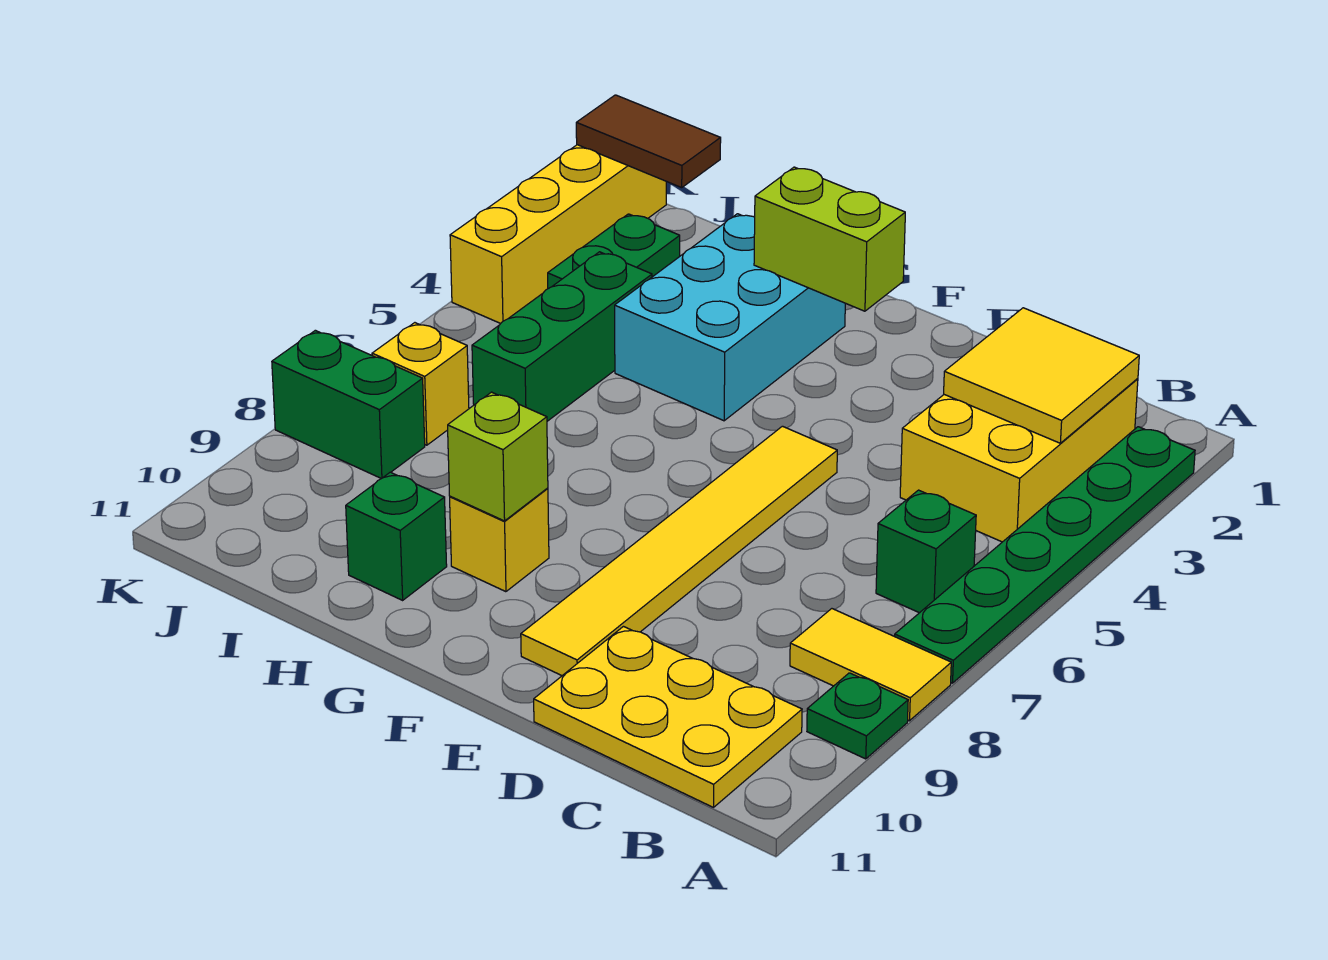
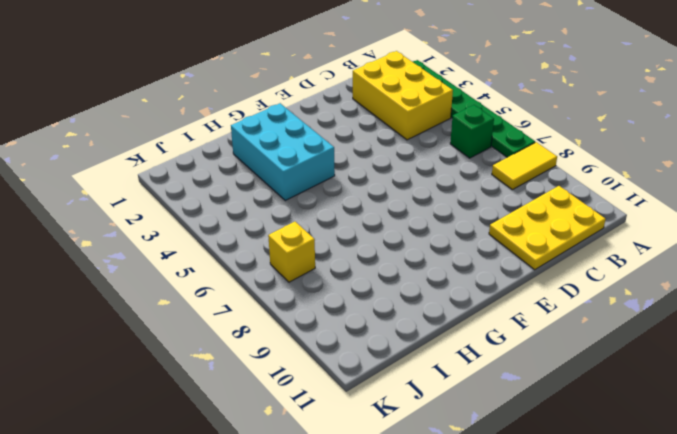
none -> green plate A9 level 1
none -> yellow tile E5:E10 level 1
none -> yellow brick G9 level 1

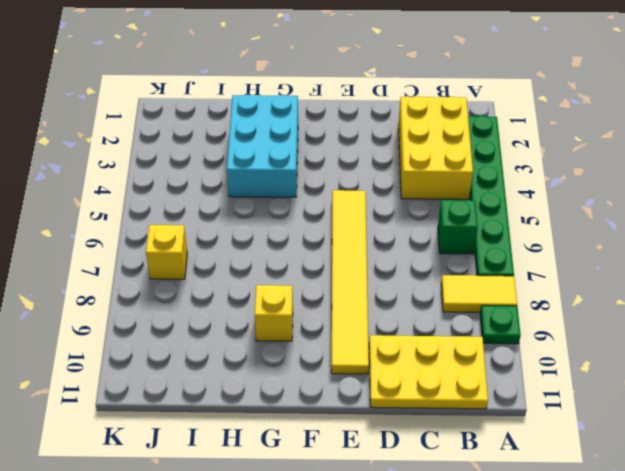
none -> green brick H10 level 1
none -> green brick I4:I6 level 1
none -> green plate J2:J3 level 1

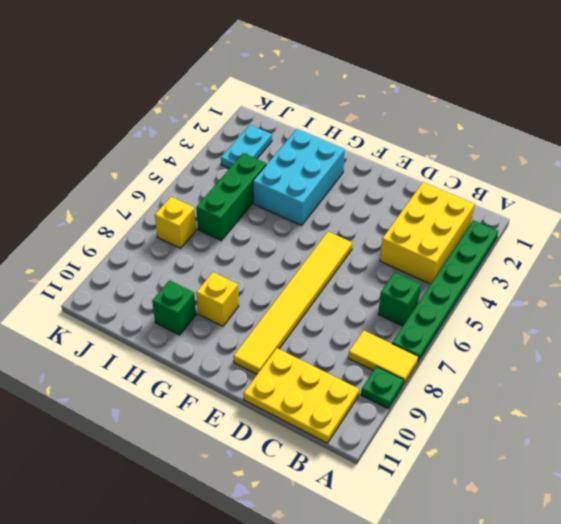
cyan plate J2:J3 level 1 -> green plate J2:J3 level 1
none -> green brick J8:K8 level 1
none -> yellow brick K1:K4 level 1
none -> yellow tile B2:C3 level 2

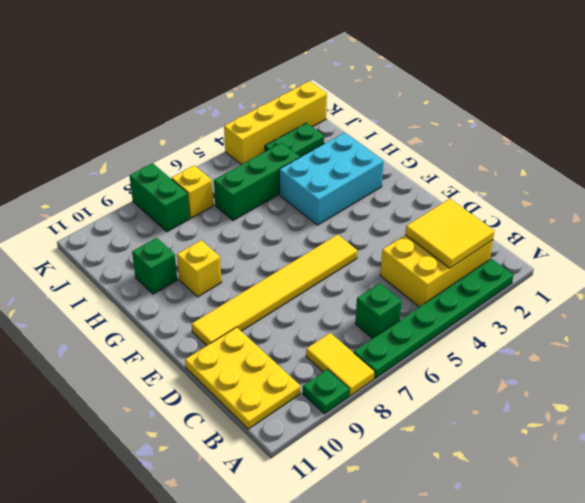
none -> lime brick F2:G2 level 2
none -> lime brick G9 level 2
none -> brown tile J1:K1 level 2

